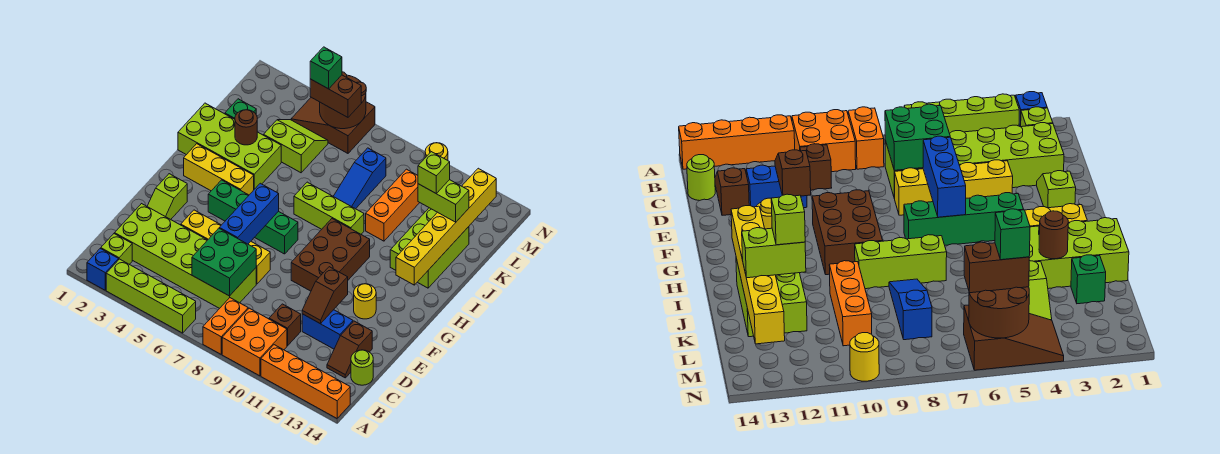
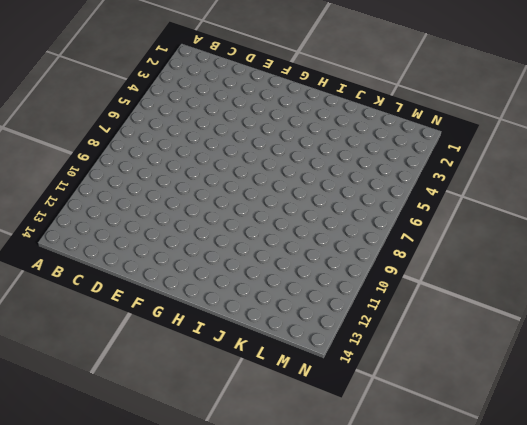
none -> blue brick A2 level 1
none -> lime brick A3:A6 level 1
none -> orange brick A8:B8 level 1
none -> orange brick A9:B10 level 1

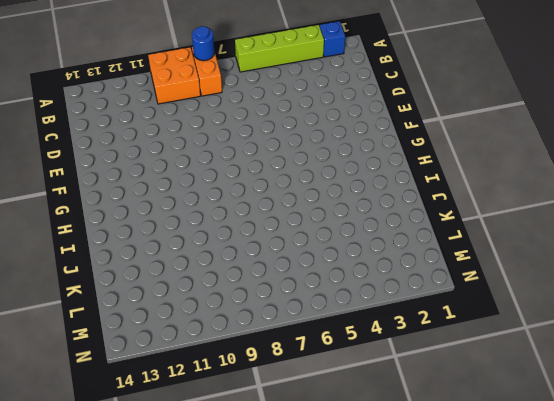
blue round brick A8 level 2 -> none
none -> orange brick A11:A14 level 1
none -> lime brick B2 level 1
none -> lime brick C2:D7 level 1
none -> brown brick C10 level 1

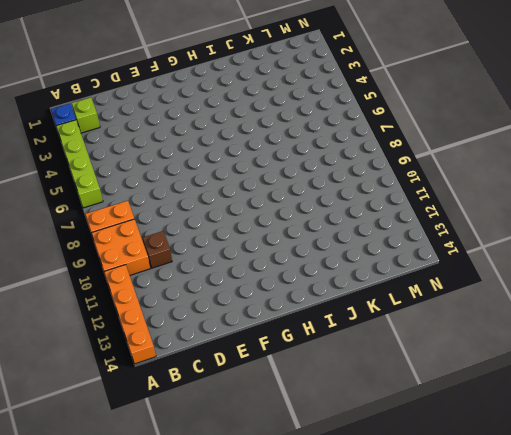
none -> lime brick C2:D7 level 1
none -> brown slope C13:D13 level 1 top D
none -> lime round brick C14 level 1
none -> blue brick D11:D12 level 1

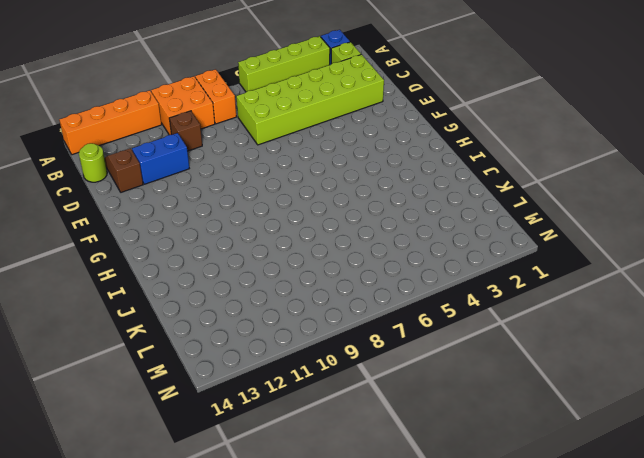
none -> lime slope E2:F2 level 1 top F
none -> yellow brick E4:E7 level 1
none -> brown brick F9:H10 level 1
none -> yellow round brick F12 level 1

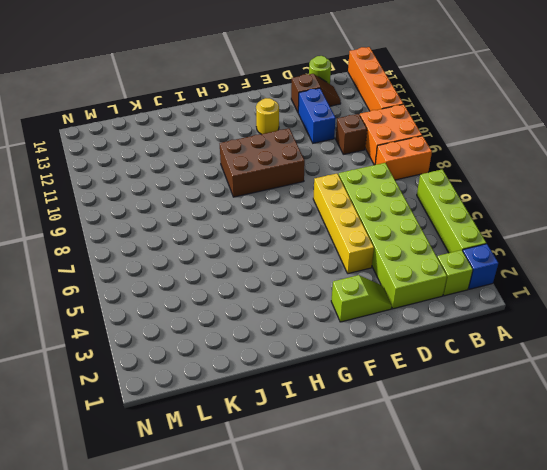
none -> green brick G4:G7 level 1
none -> yellow brick H2:H4 level 1
none -> lime brick I1:J4 level 1
none -> lime brick I7:I9 level 1

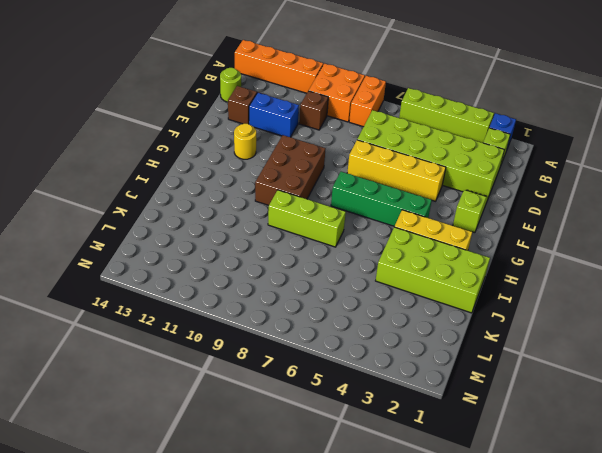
none -> lime brick I12:K13 level 1
none -> blue slope J8:L8 level 1 top L
none -> orange brick J10:L10 level 1
none -> green brick K2 level 1

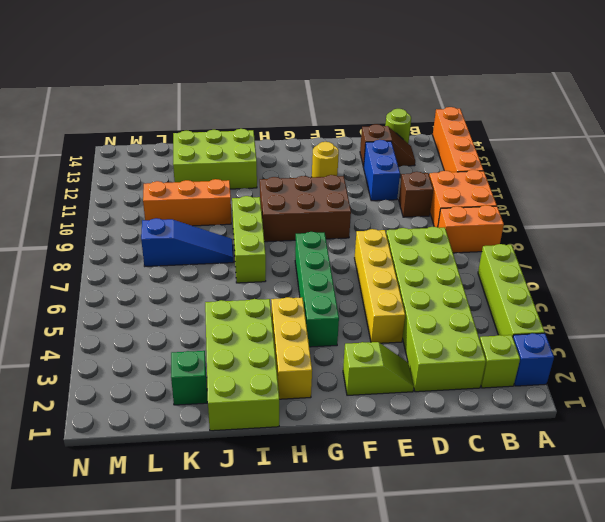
none -> lime slope K4:L5 level 1 top K
none -> brown slope M4:N6 level 1 top 6
none -> yellow round brick N10 level 1
none -> green brick C6:D7 level 2

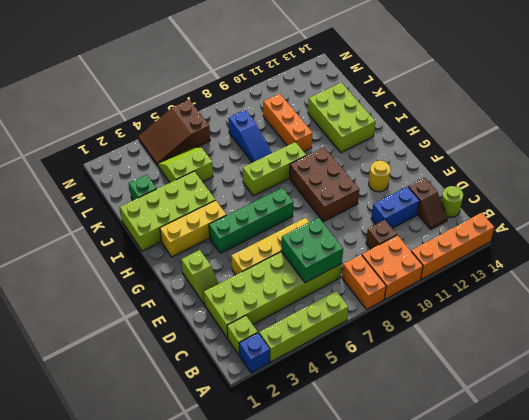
none -> yellow round brick N10 level 1
none -> brown slope D11:E11 level 2 top E
none -> blue brick E6:G6 level 2
none -> yellow brick H13:M13 level 2

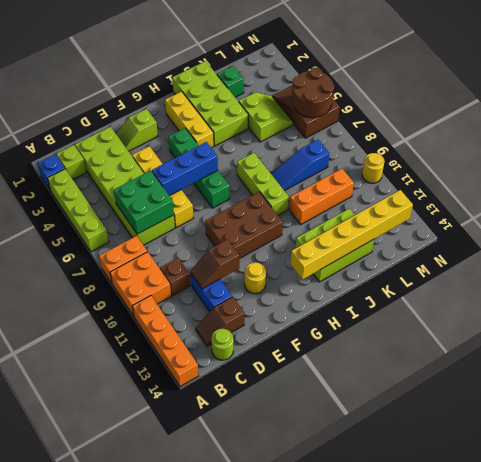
none -> brown round brick J3 level 2
none -> lime brick K12:K13 level 3
none -> brown brick M5:M6 level 3
none -> lime brick K12 level 4

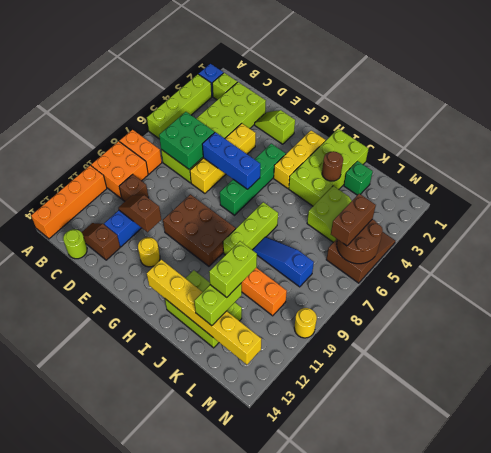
lime brick K11:K12 level 4 -> lime brick K12 level 4
none -> green brick M5 level 4

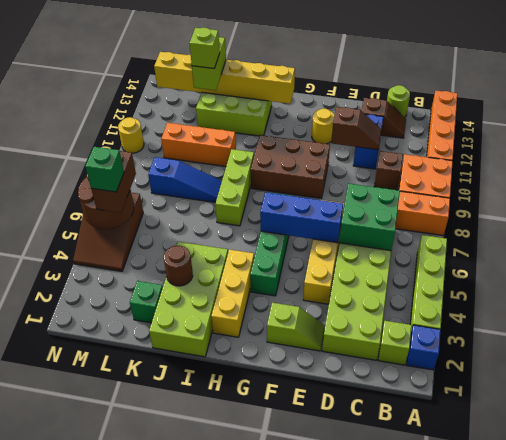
none -> lime slope K4:L5 level 1 top K

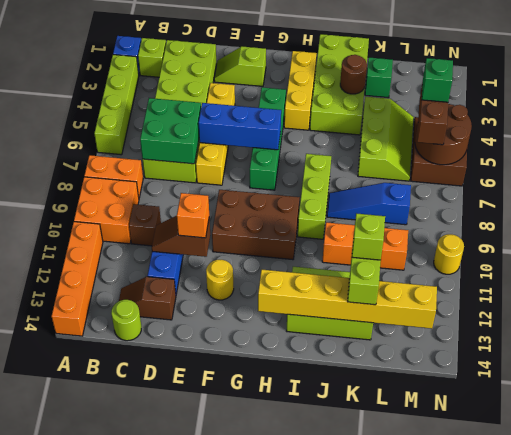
orange brick E11 level 3 -> none
lime slope K4:L6 level 1 top K -> lime slope K4:L5 level 1 top K

